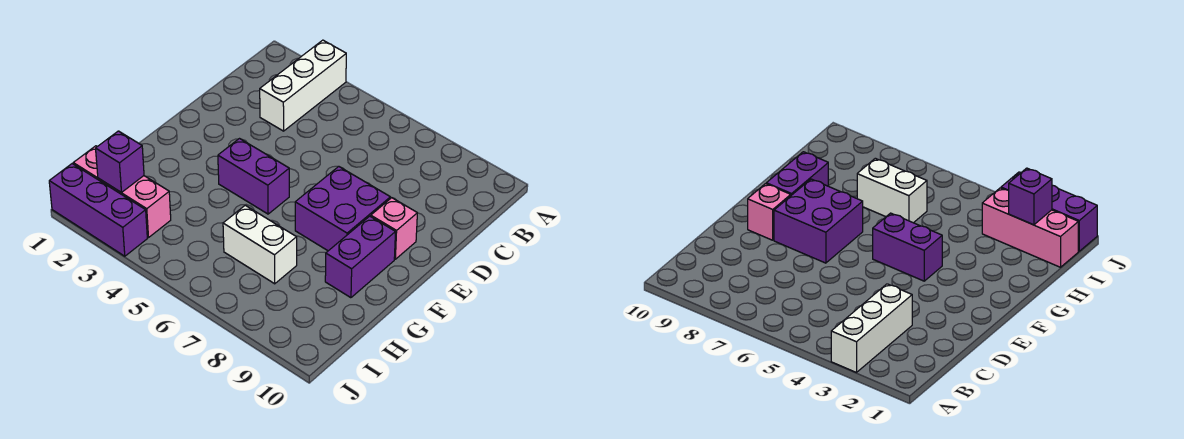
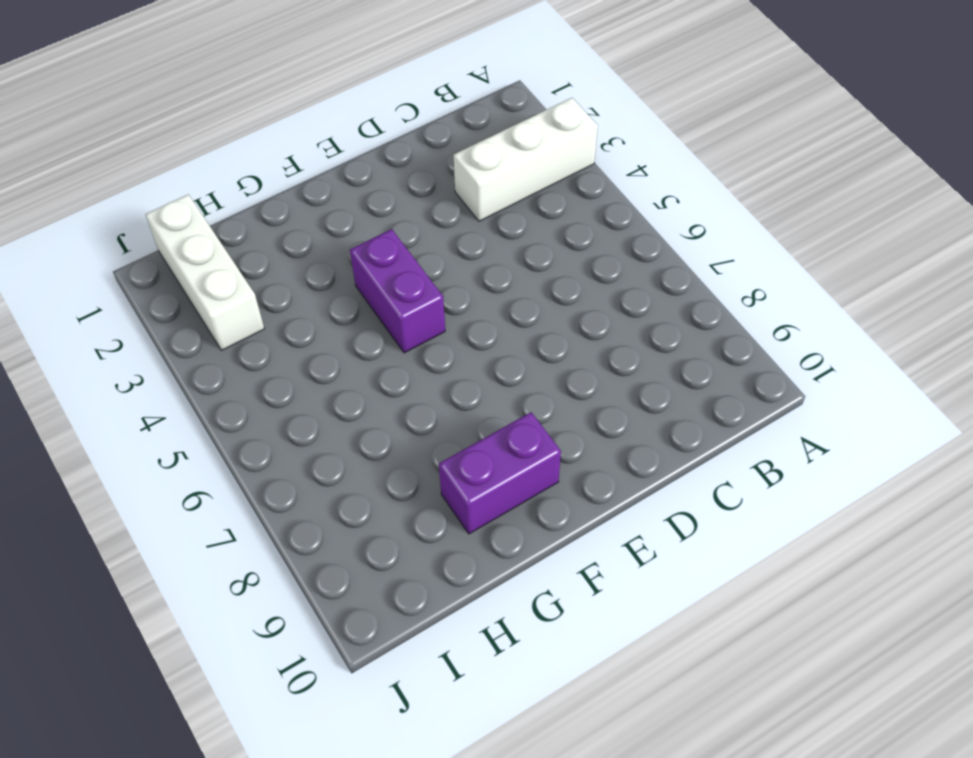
white brick I1:I3 level 1 -> pink brick I1:I3 level 1
none -> purple brick E7:F8 level 1
none -> pink brick E9 level 1

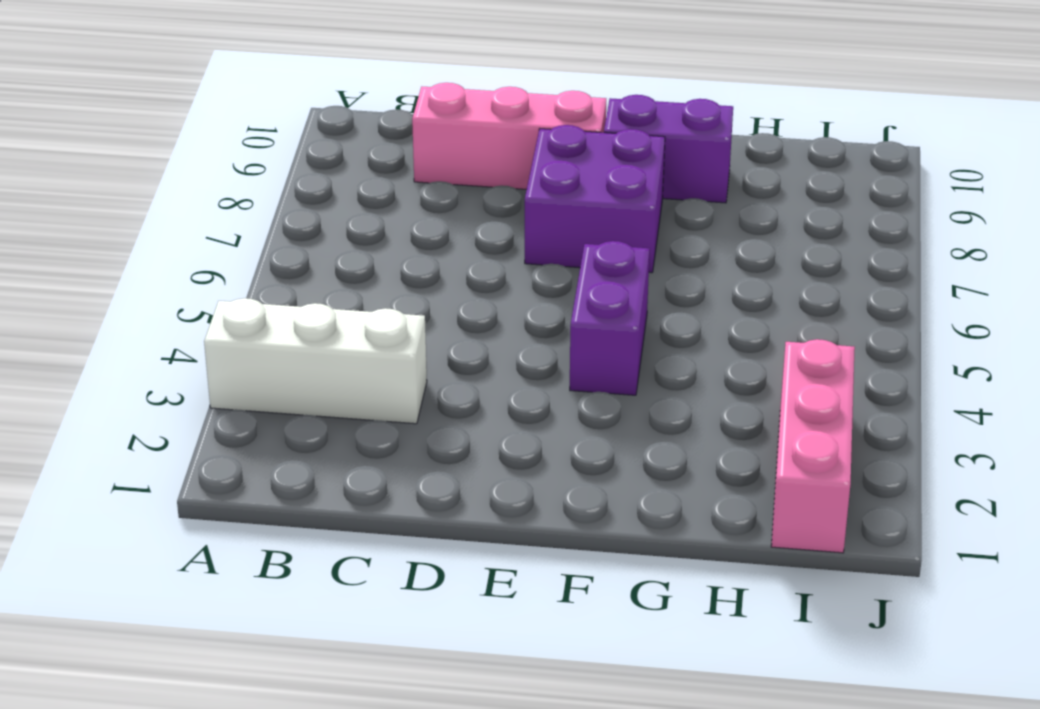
pink brick C9:E9 level 1 -> pink brick E9 level 1
none -> white brick H6:H7 level 1
none -> purple brick J1:J3 level 1

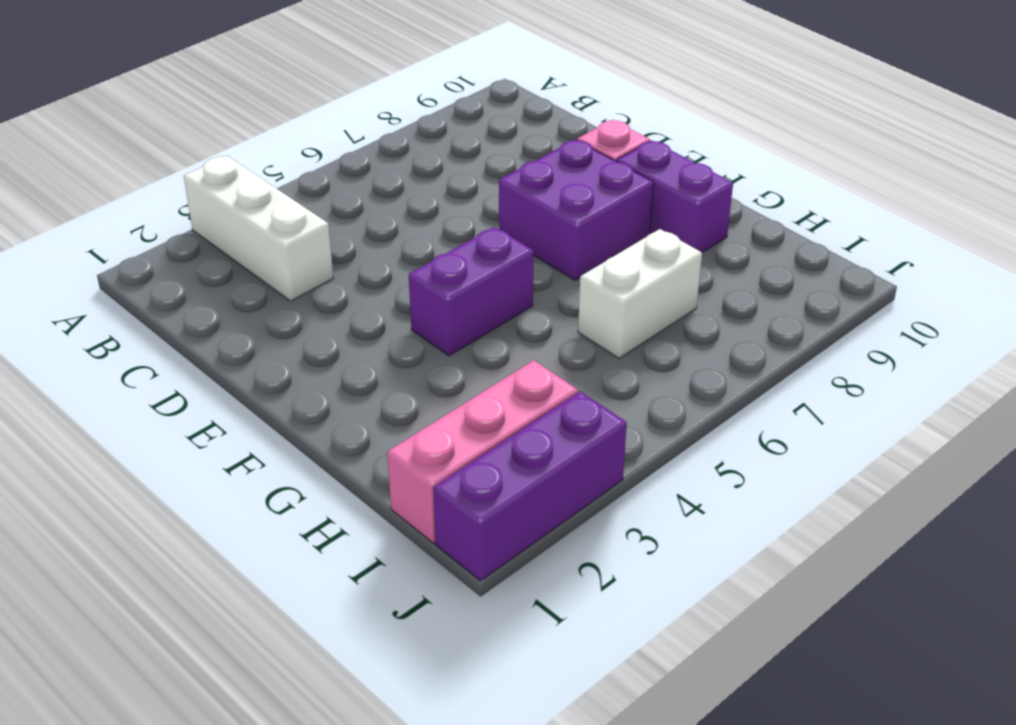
none -> purple brick I2 level 2

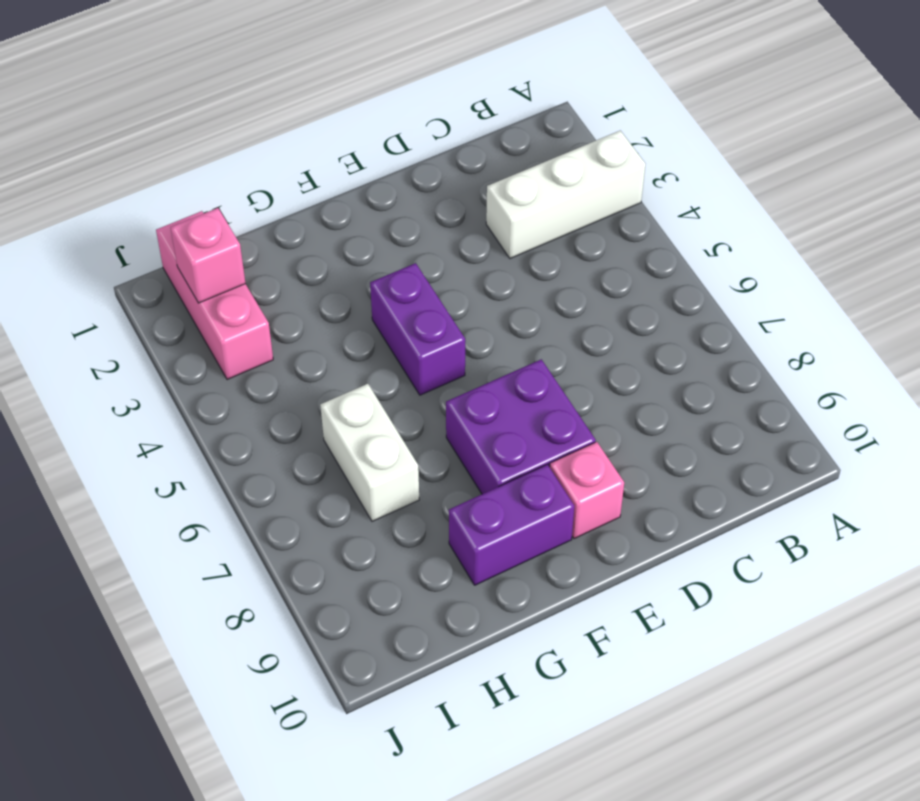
pink brick I2 level 2 -> purple brick I2 level 2
none -> purple brick J1:J3 level 1

